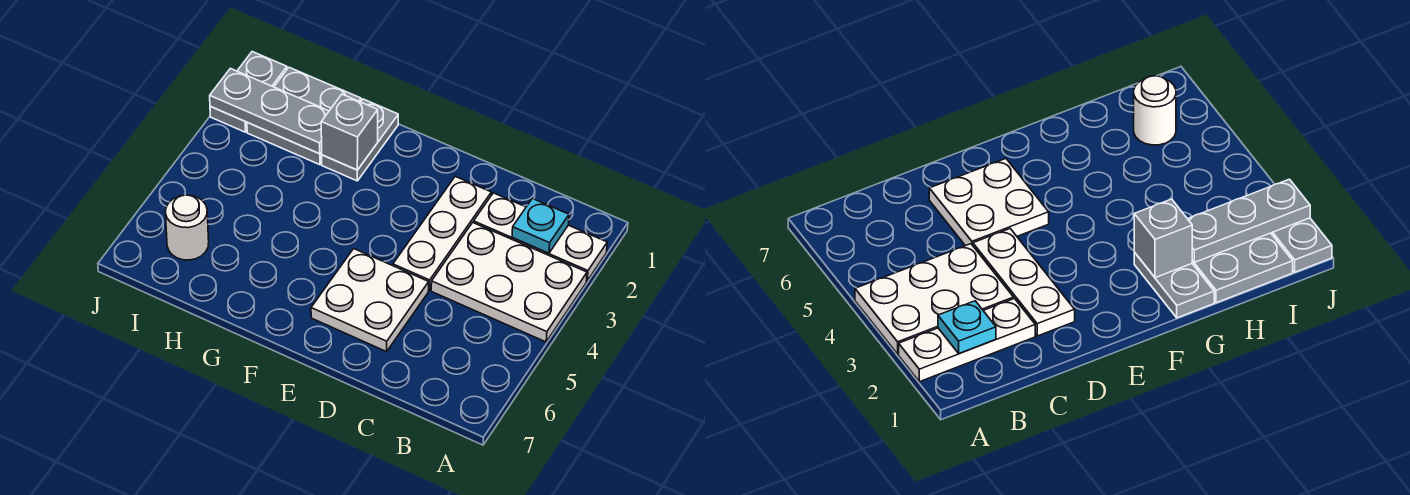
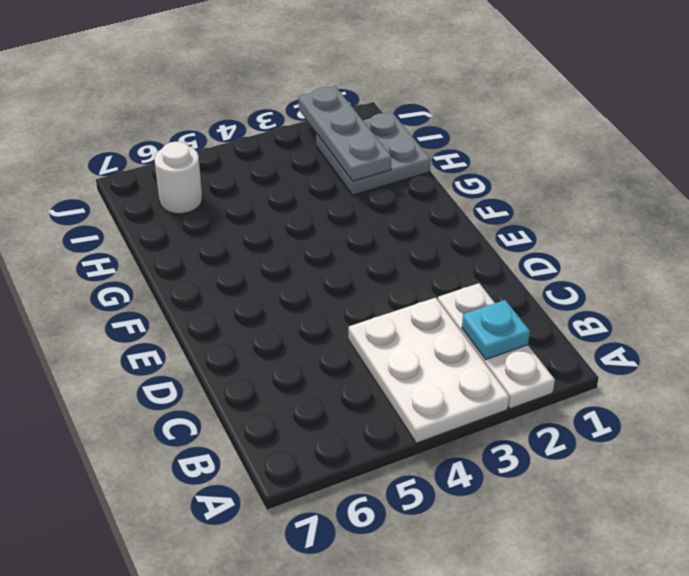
none -> white plate D2:D4 level 1
none -> white plate D5:E6 level 1

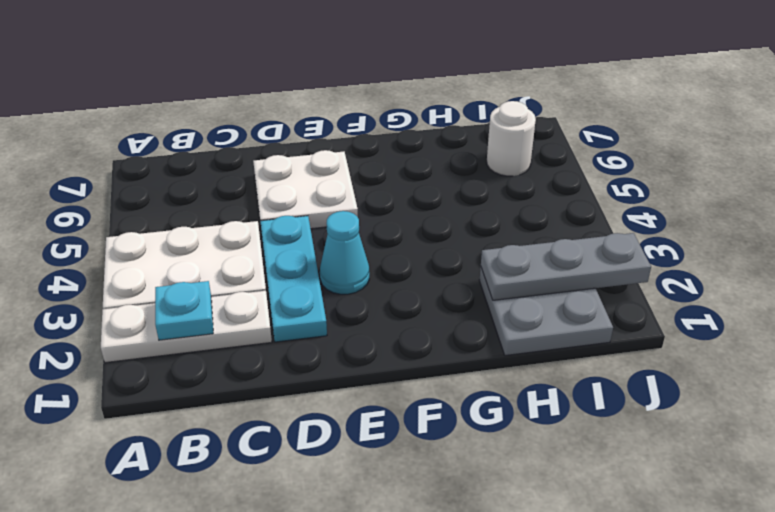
cyan plate D2:D4 level 1 -> white plate D2:D4 level 1
cyan cone E3 level 1 -> none
none -> grey plate G1:G2 level 1
none -> grey plate J1:J2 level 1

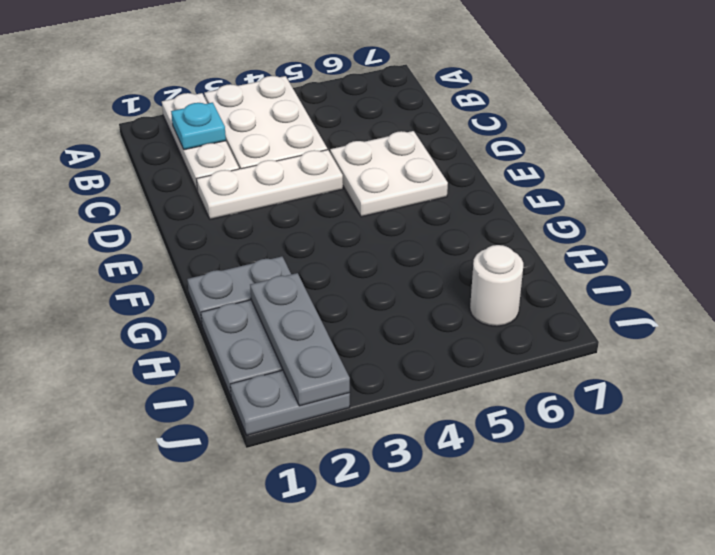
none -> grey brick G2 level 2

